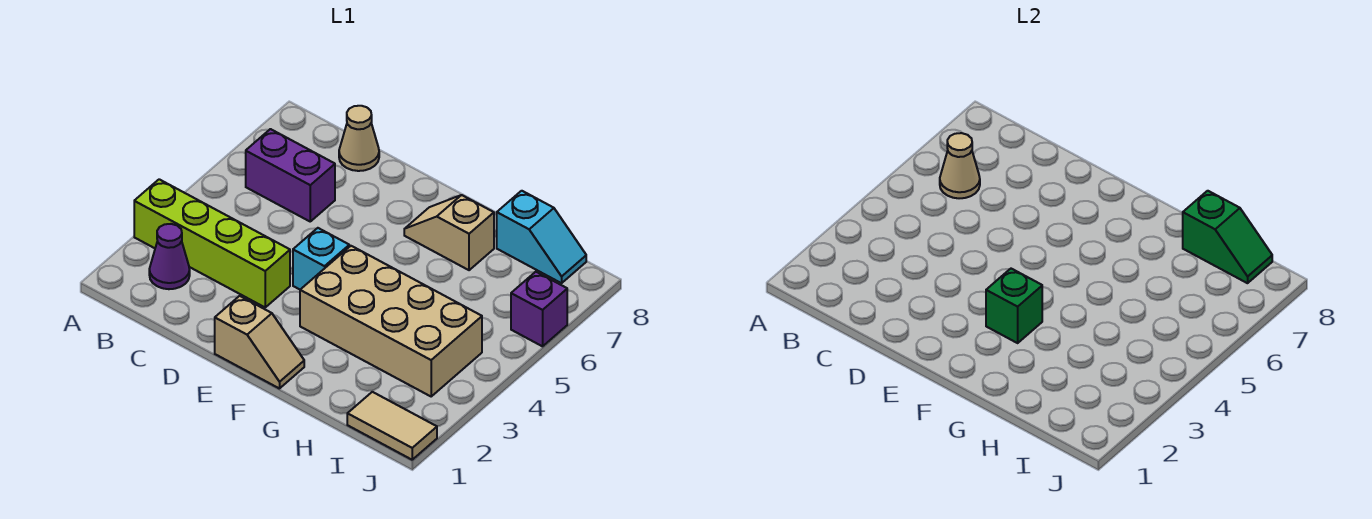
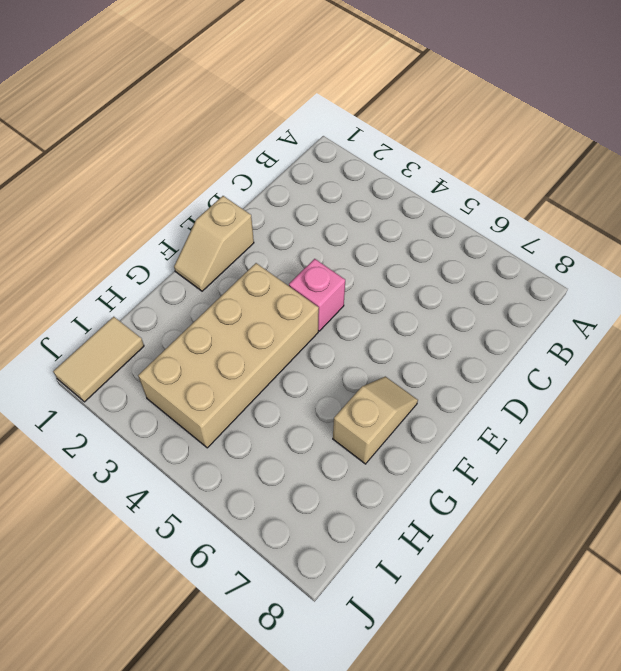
pink brick E4 level 1 -> cyan brick E4 level 1
none -> lime brick A3:D3 level 1
none -> purple cone B2 level 1
none -> purple brick B6:C6 level 1

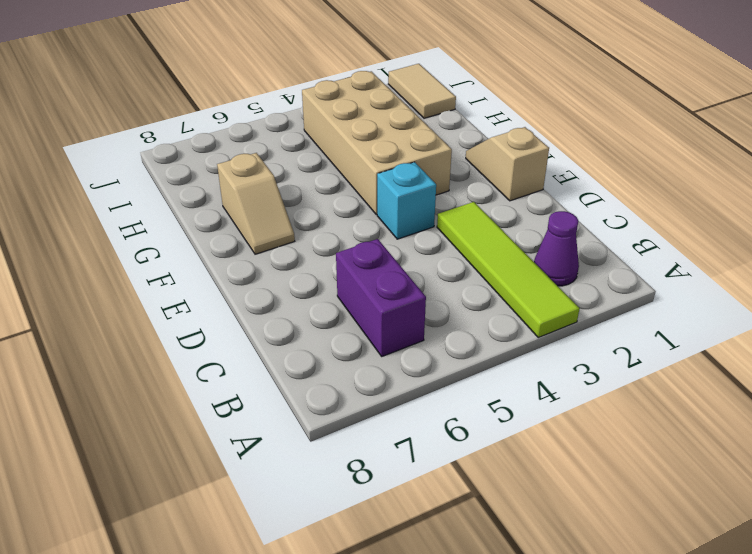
lime tile A3:D3 level 1 -> lime brick A3:D3 level 1
none -> tan cone C8 level 1
none -> cyan slope H8:I8 level 1 top H
none -> purple brick J6 level 1

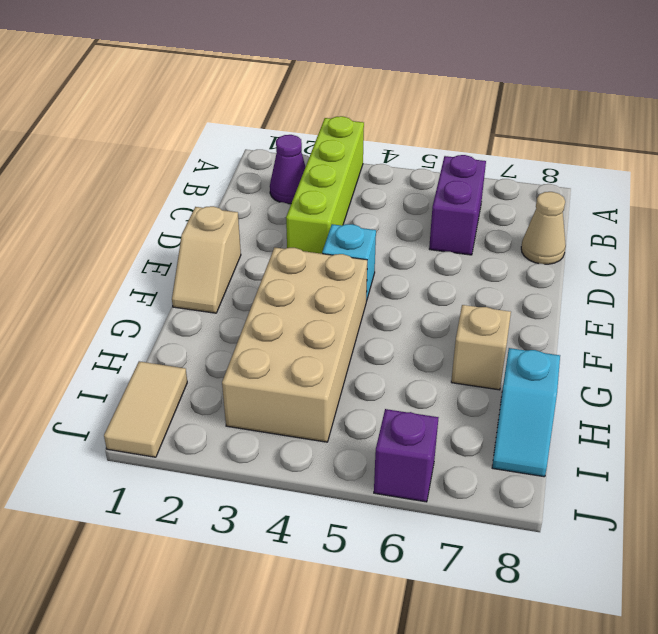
none -> tan cone B6 level 2
none -> green brick F3 level 2
none -> green slope H8:I8 level 2 top H

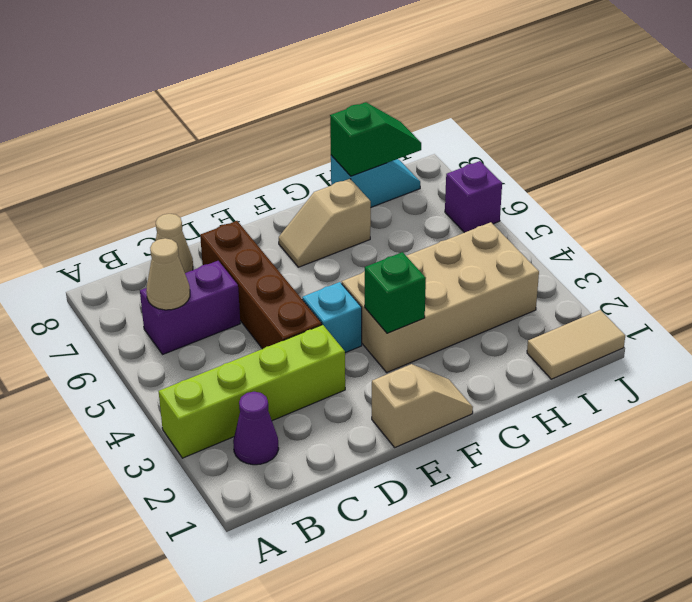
brown brick D4:D7 level 1 -> none

